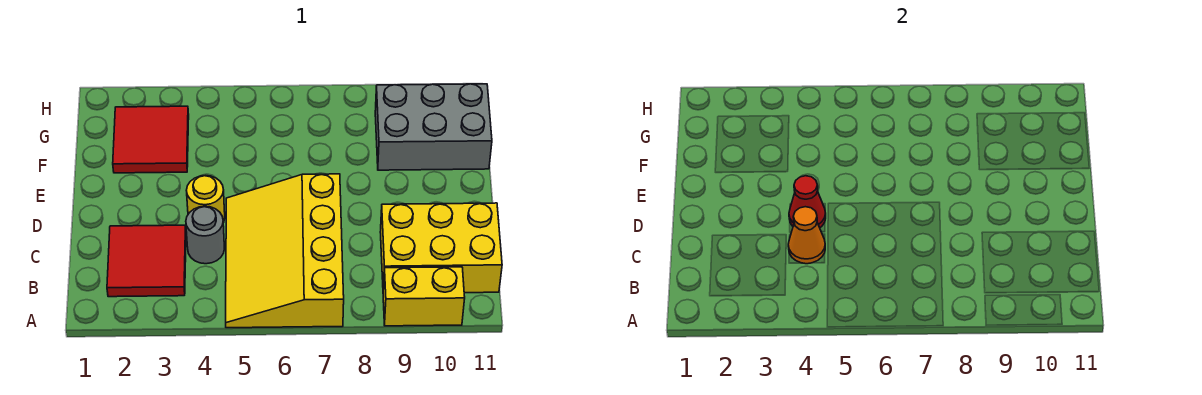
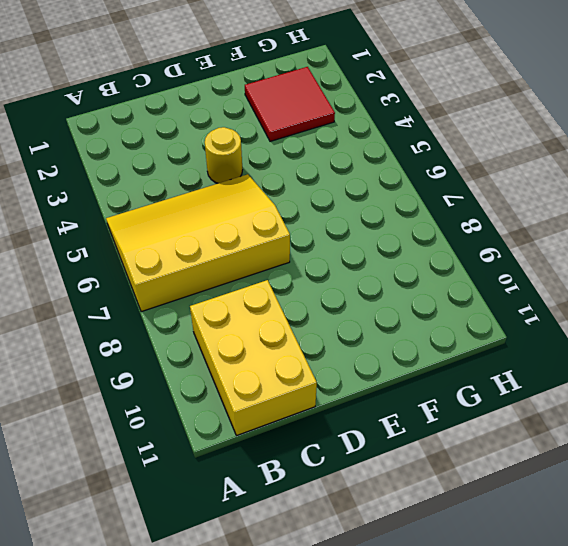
none -> yellow brick A9:A10 level 1
none -> red tile B2:C3 level 1

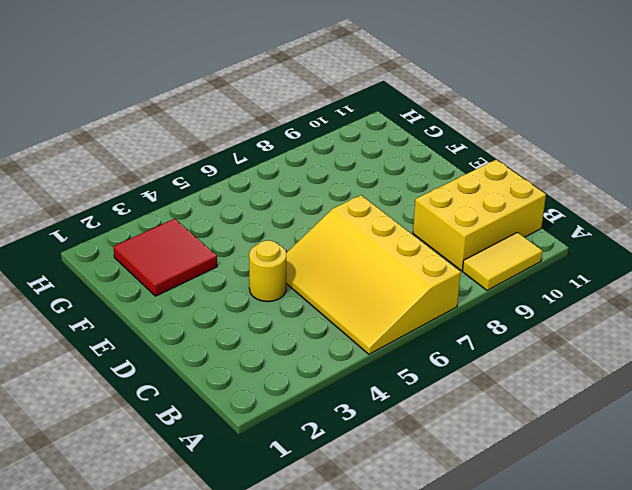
yellow tile A9:A10 level 1 -> yellow brick A9:A10 level 1
none -> red tile B2:C3 level 1
none -> grey round brick C4 level 1

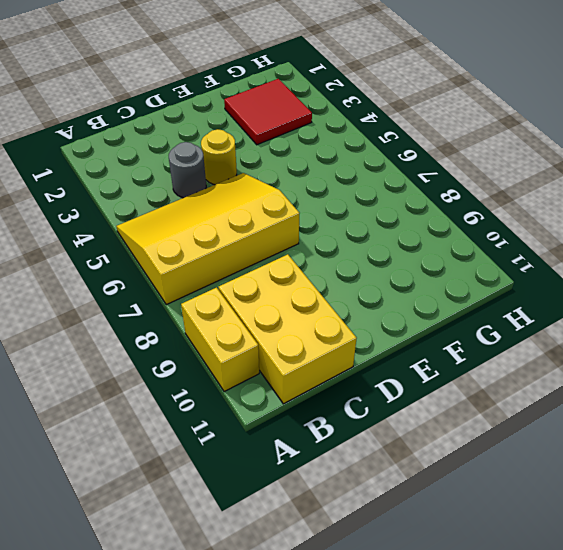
none -> red tile B2:C3 level 1
none -> grey brick F9:G11 level 1

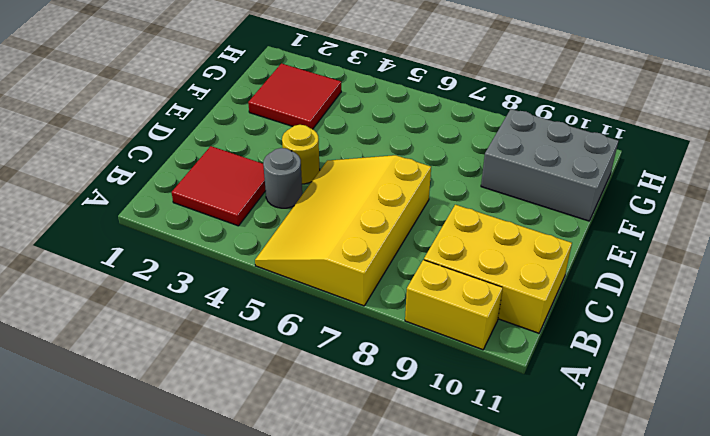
none -> orange cone C4 level 2
none -> red cone D4 level 2

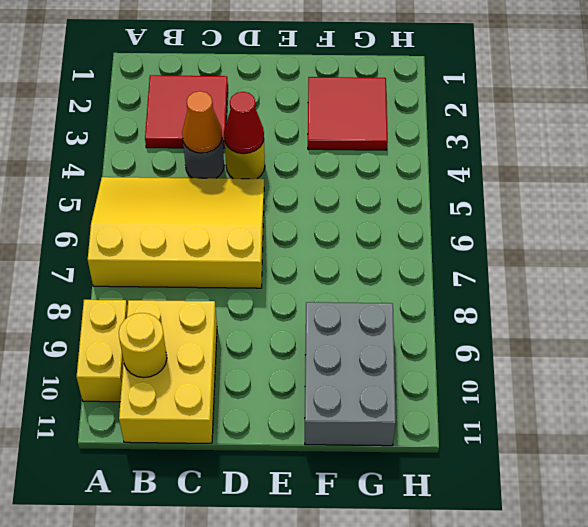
yellow round brick B10 level 2 -> none

